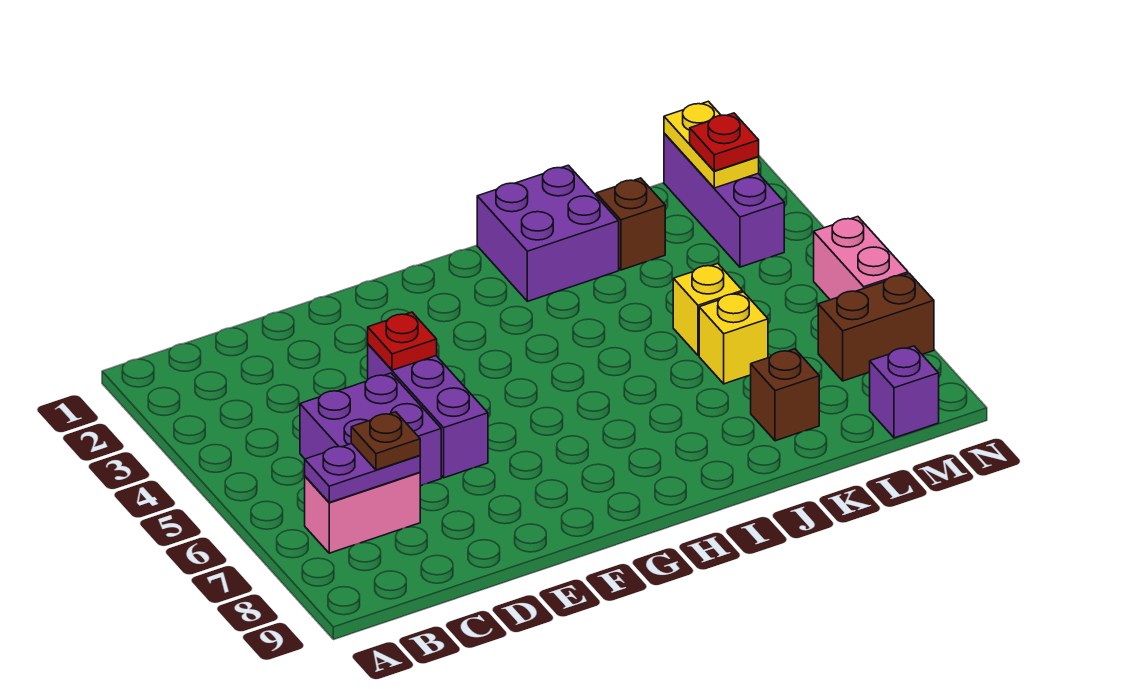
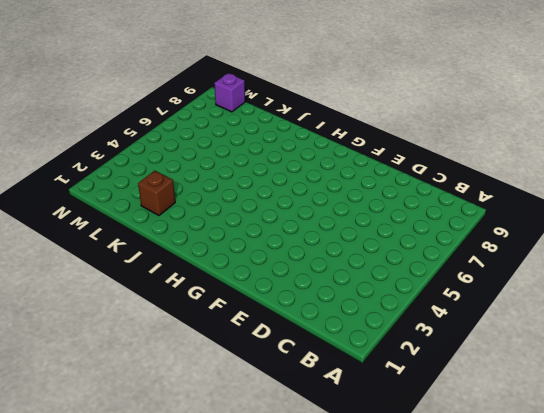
none -> pink brick B7:C7 level 1
none -> purple brick C5:D6 level 1
none -> purple brick E4:E6 level 1

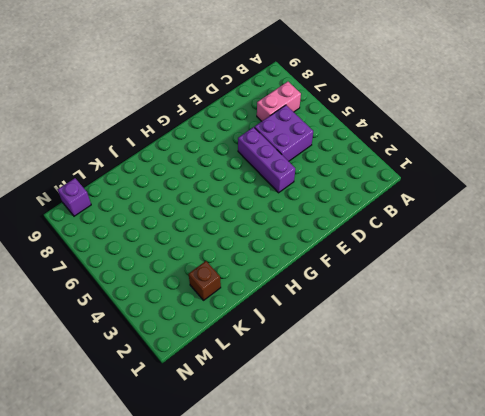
none -> purple brick I1:J2 level 1
none -> yellow brick K5 level 1
none -> yellow brick K6 level 1

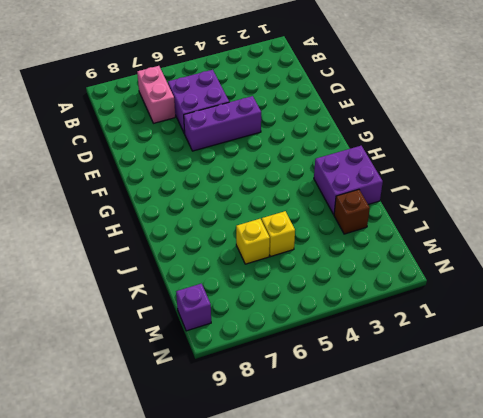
none -> brown brick K8 level 1
none -> purple brick M1:M3 level 1
none -> brown brick M7:N7 level 1

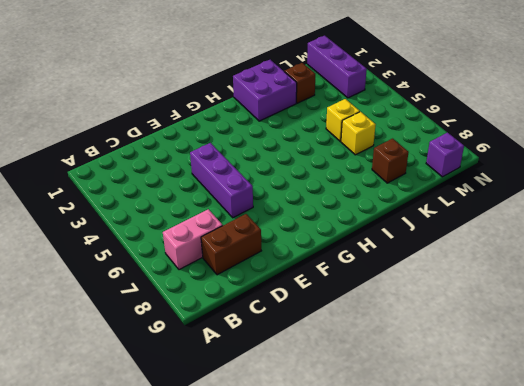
brown brick C8:D8 level 1 -> brown brick M7:N7 level 1
none -> purple brick C5:D6 level 1
none -> pink brick N5:N6 level 1
none -> purple plate B7:C7 level 2

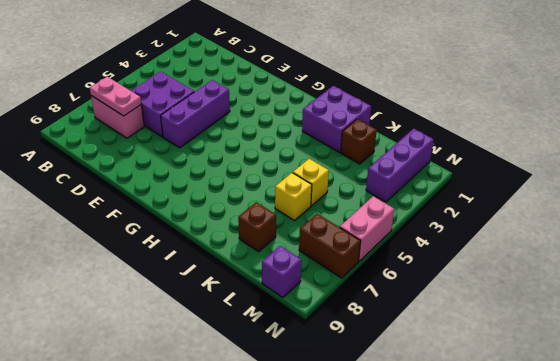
pink plate B7:C7 level 2 -> purple plate B7:C7 level 2
none -> red plate E4 level 2
none -> yellow plate M1:M2 level 2
none -> brown plate C7 level 3

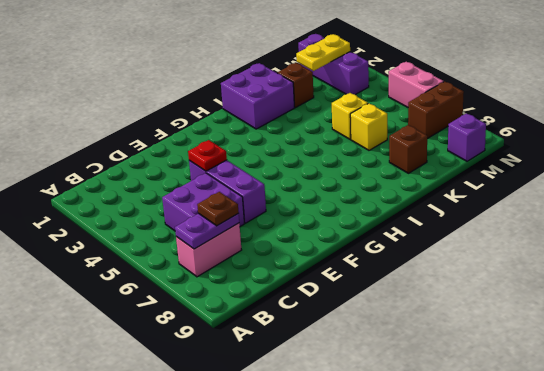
yellow plate L2:M2 level 2 -> yellow plate M1:M2 level 2
none -> red plate M2 level 3

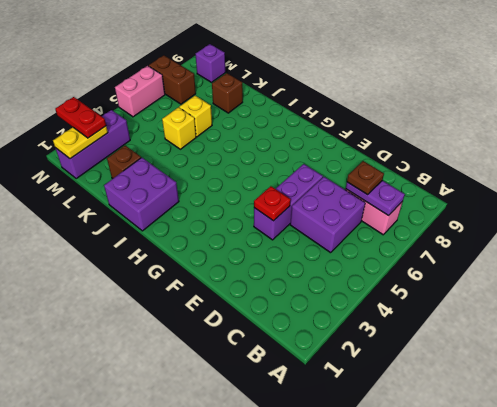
red plate M2:N2 level 3 -> red plate M2 level 3

